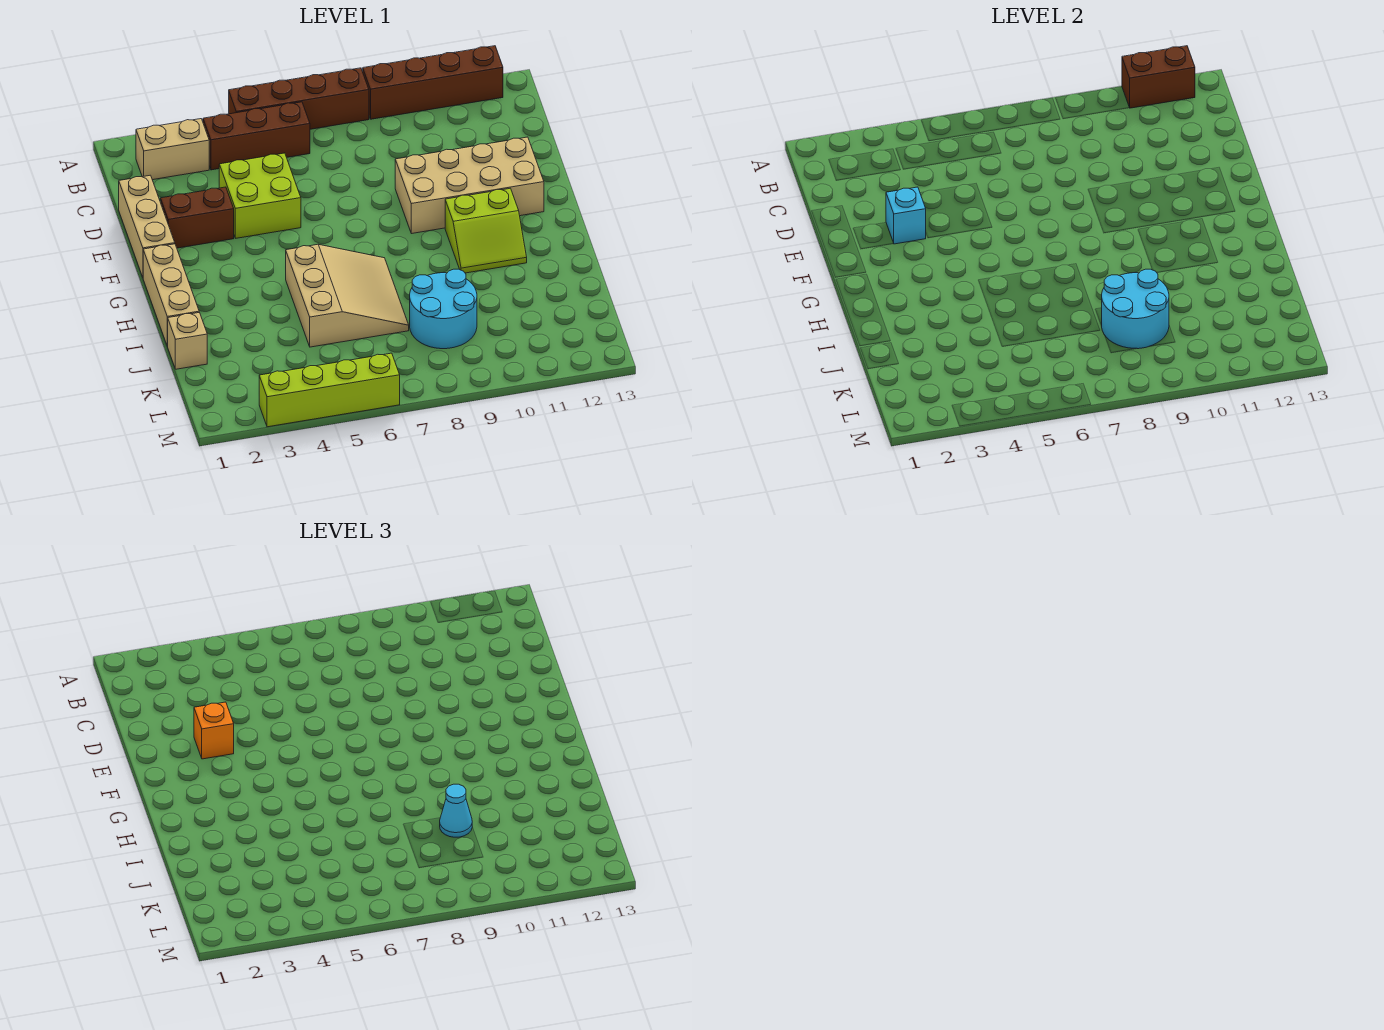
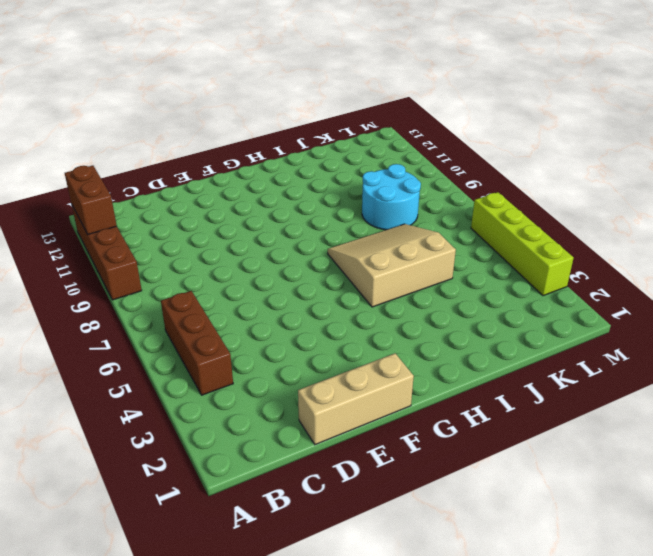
none -> brown brick A5:A8 level 1
none -> tan brick B2:B3 level 1
none -> lime brick D4:E5 level 1

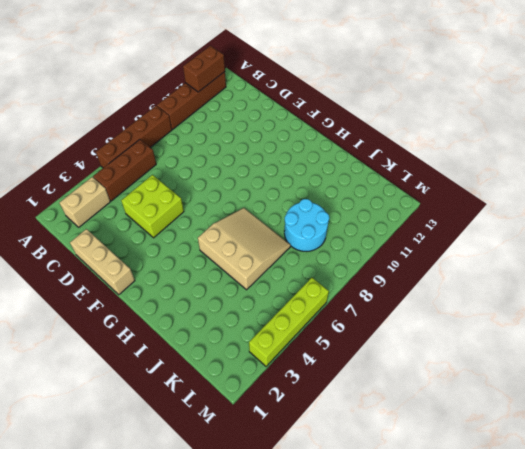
none -> brown brick E2:E3 level 1
none -> tan brick E9:F12 level 1
none -> tan brick G1:I1 level 1

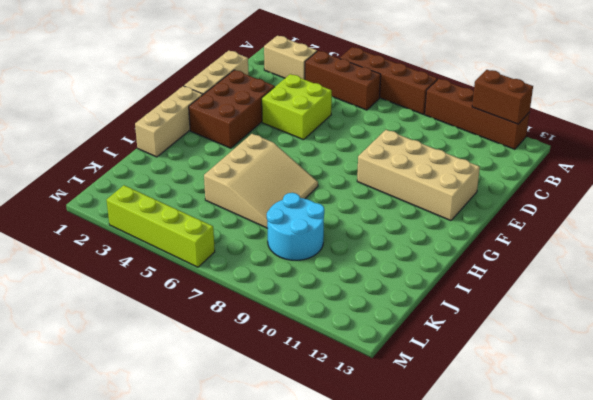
brown brick E2:G3 level 1 -> brown brick E2:E3 level 1
none -> lime slope G10:H11 level 1 top G
none -> tan brick J1 level 1
none -> cyan brick E3 level 2

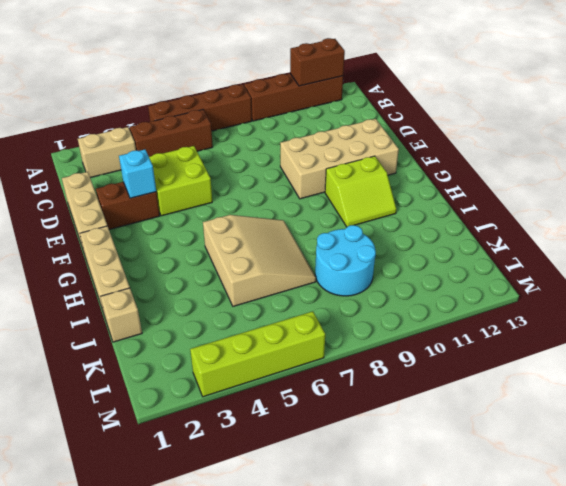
none -> cyan round brick J8:K9 level 2
none -> orange brick E3 level 3
none -> cyan cone J9 level 3

